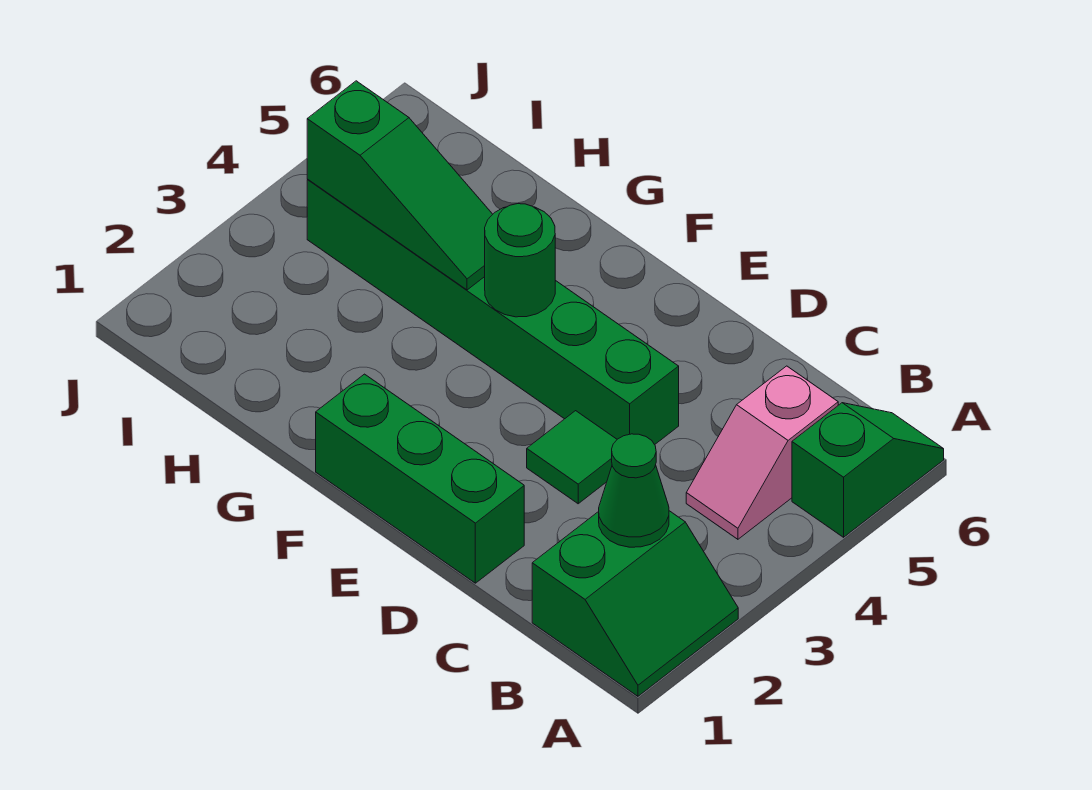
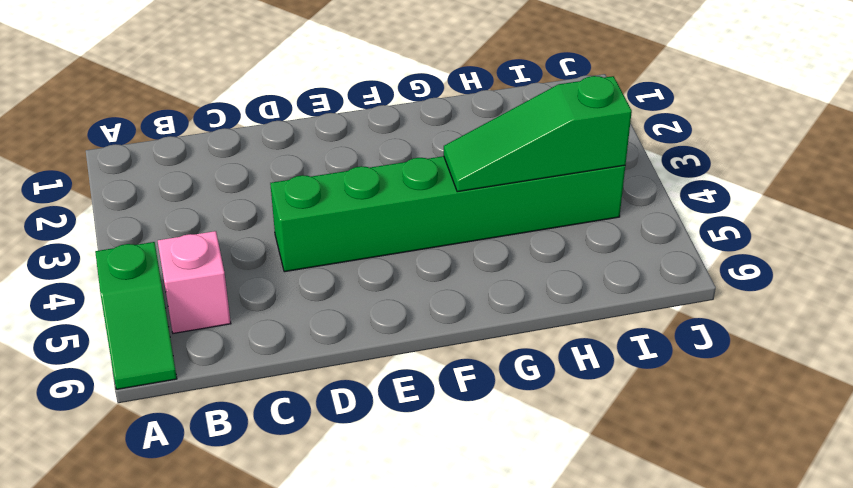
none -> green slope A1:B2 level 1 top B
none -> green brick D1:F1 level 1

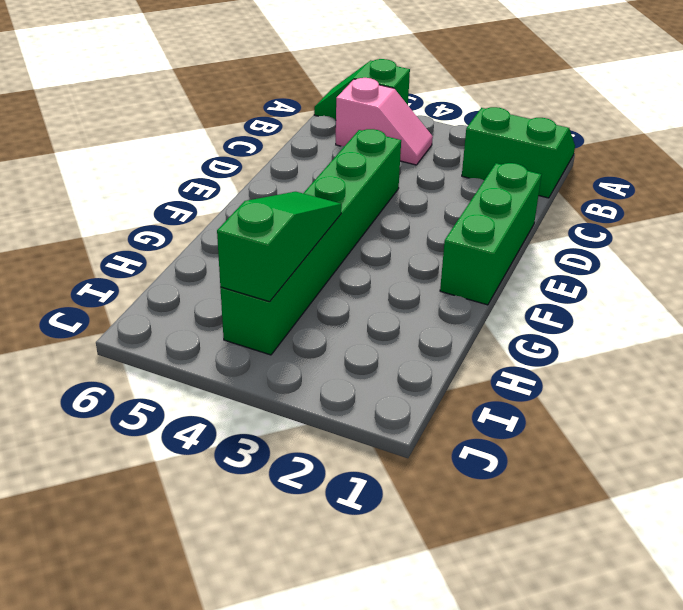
none -> green tile D3 level 1
none -> green cone B2 level 2

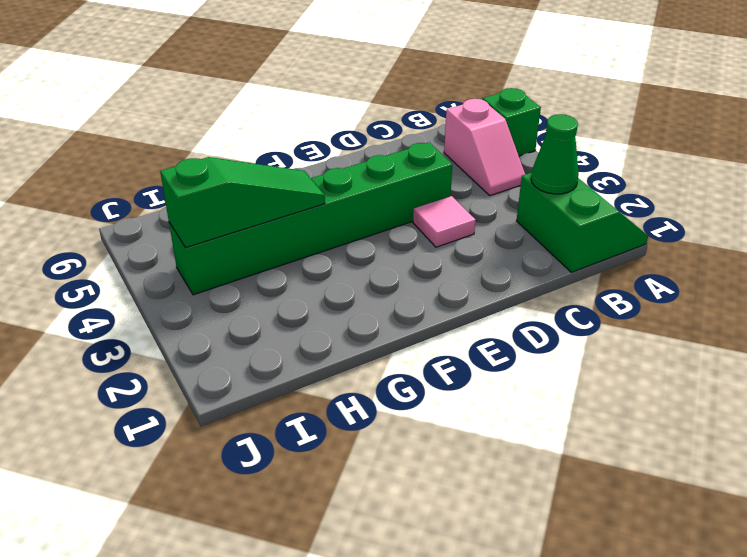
pink tile D3 level 1 -> green tile D3 level 1
none -> green brick D1:F1 level 1
none -> green round brick F4 level 2

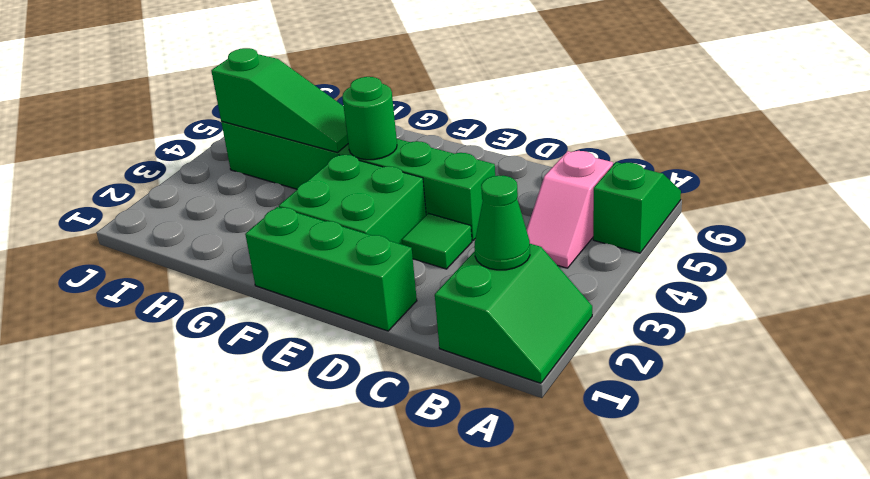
green brick E2:F3 level 1 -> none

